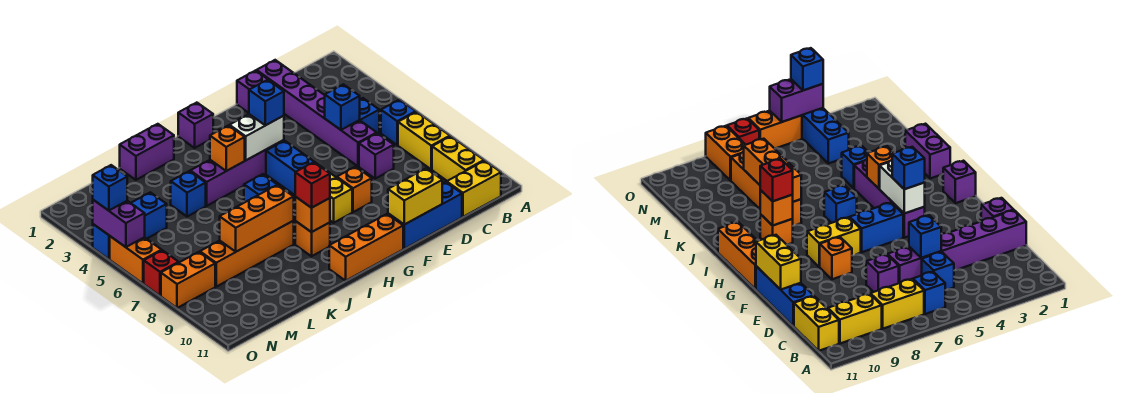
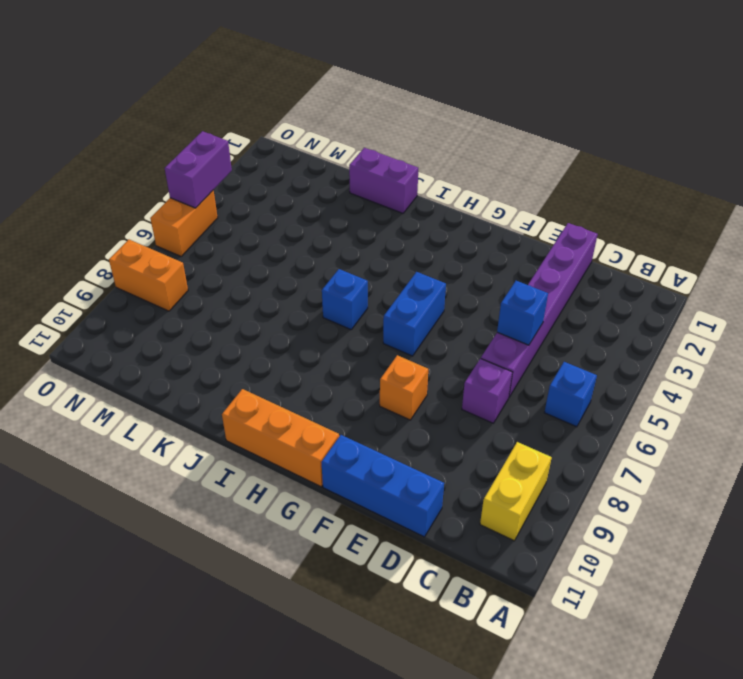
none -> yellow brick B7:B8 level 1
none -> yellow brick B11:C11 level 1
none -> blue brick C5 level 1
none -> purple brick E1 level 1

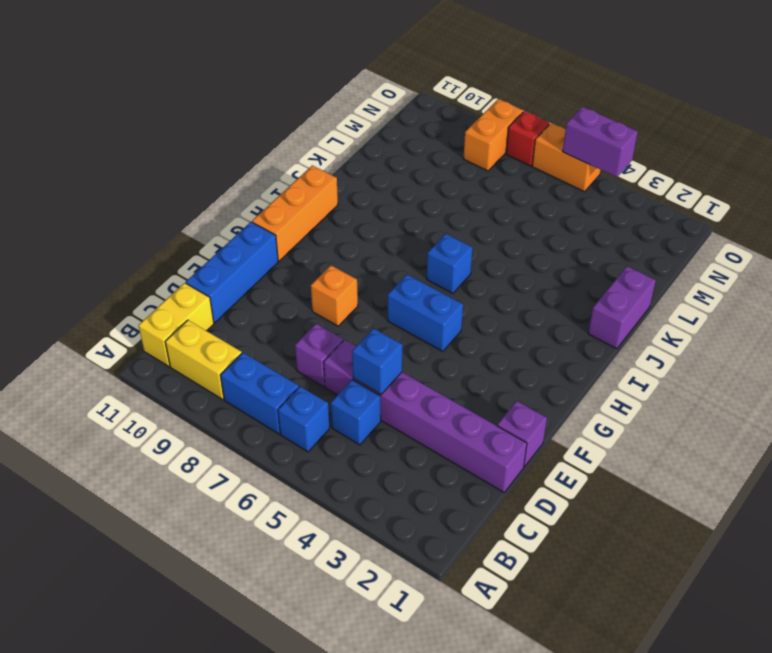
blue brick B7:B8 level 1 -> yellow brick B7:B8 level 1
none -> purple brick G4:J4 level 1
none -> yellow brick G7:G8 level 1
none -> purple brick H1 level 1
none -> orange brick I9 level 1

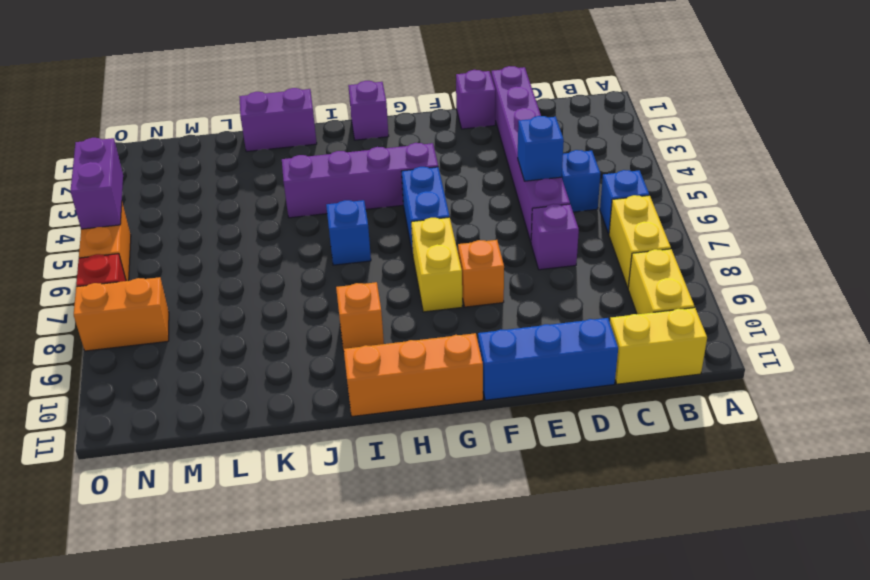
none -> orange brick J8:M8 level 1
none -> blue brick K4 level 1
none -> blue brick M4:O4 level 1
none -> yellow brick E11:F11 level 2

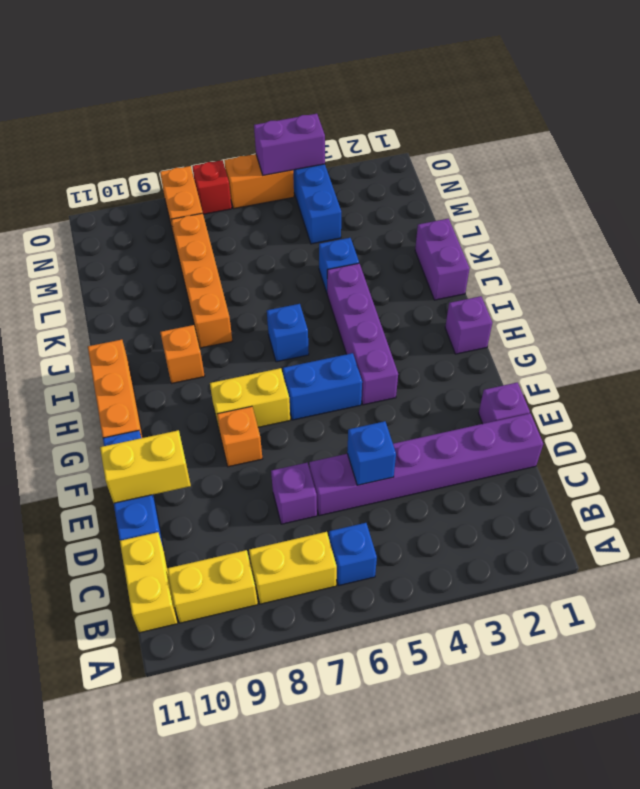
yellow brick E10:E11 level 2 -> yellow brick E11:F11 level 2
none -> blue brick C5 level 1
none -> white brick G4:H4 level 2
none -> orange brick I4 level 2
none -> orange brick I9 level 2

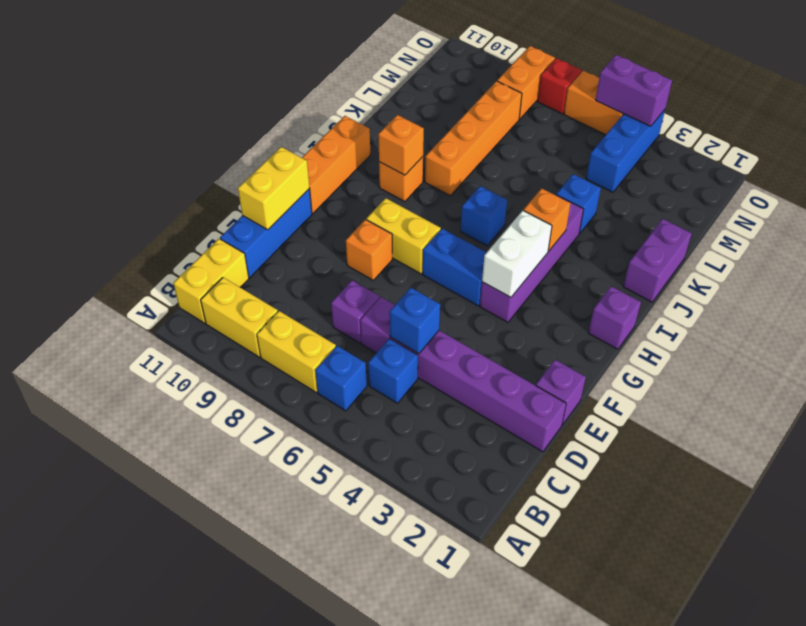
none -> orange brick J8:L8 level 2
none -> blue brick G4 level 3
none -> red brick I9 level 3
none -> blue brick O4 level 3

